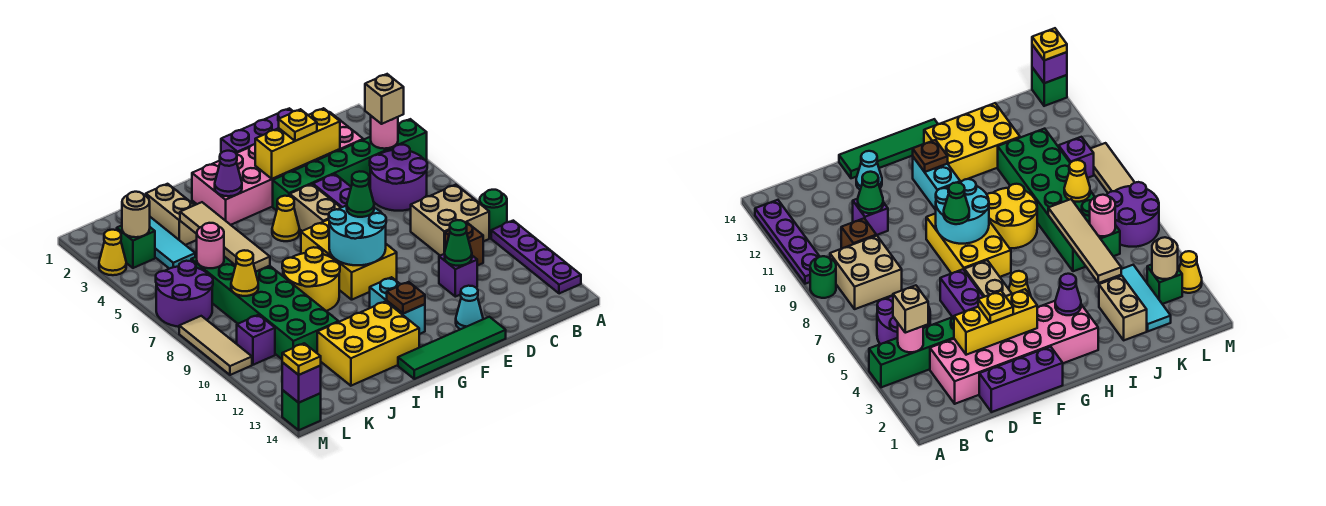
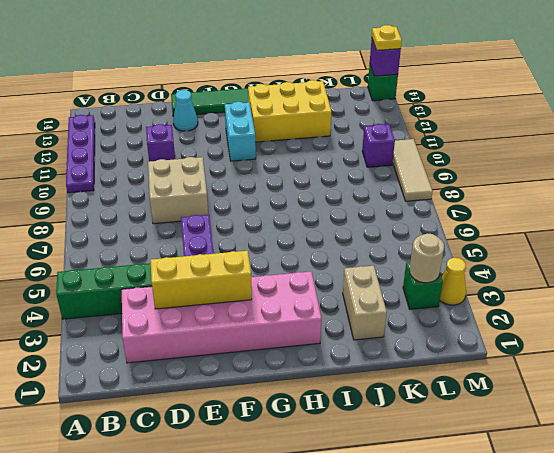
tan brick D8:E9 level 1 -> tan brick B8:C9 level 1
none -> green round brick A9 level 1
none -> purple round brick B5:C6 level 1
none -> brown brick C10 level 1
none -> purple brick D1:F1 level 1

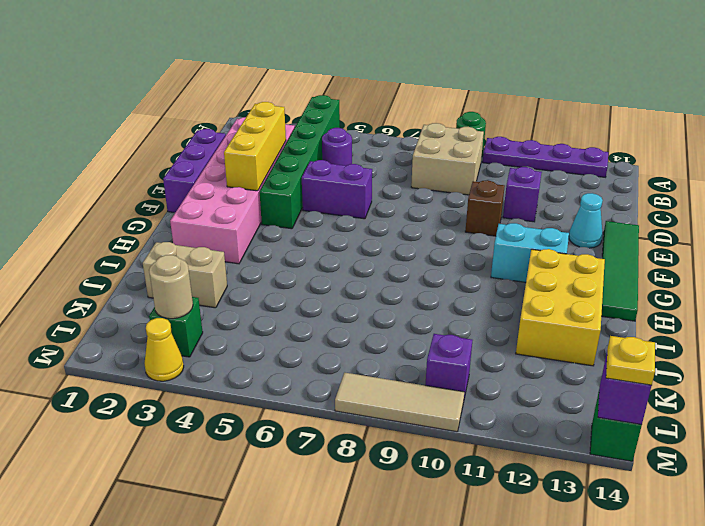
purple round brick C5 level 1 -> purple round brick B5:C6 level 1
brown brick E10 level 1 -> brown brick C10 level 1
none -> tan brick F5:F6 level 1
none -> yellow brick F7:G9 level 1
none -> yellow cone G5 level 1
none -> yellow round brick H8:I9 level 1

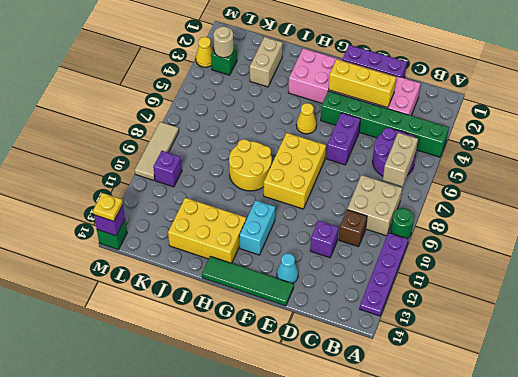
tan brick B6:B7 level 2 -> tan brick F5:F6 level 1
none -> green brick J6:K11 level 1
none -> cyan tile K2:K4 level 1
none -> purple round brick L6:M7 level 1
none -> pink round brick B4 level 2

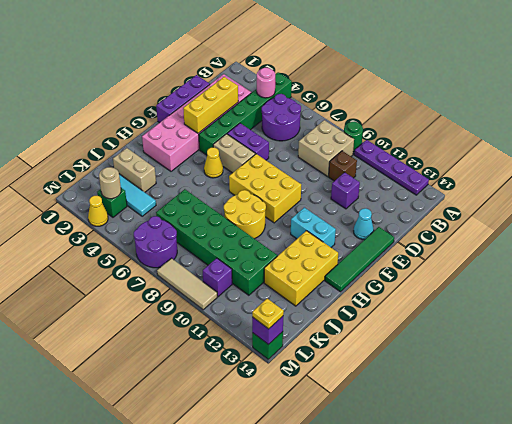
none -> green cone D11 level 2
none -> cyan round brick F8:G9 level 2
none -> brown plate G12 level 2
none -> purple cone H3 level 2

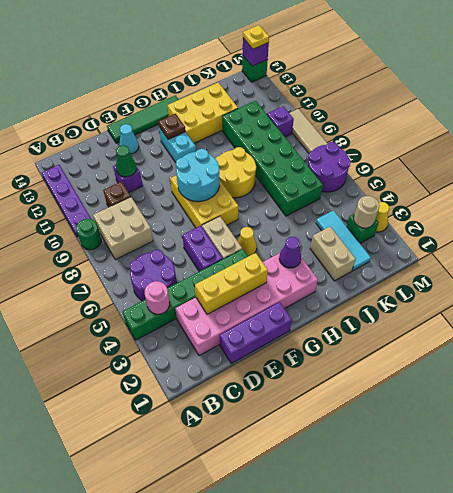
none -> tan tile J4:J7 level 2
none -> pink round brick K6 level 2
none -> yellow cone K8 level 2
none -> tan brick B4 level 3

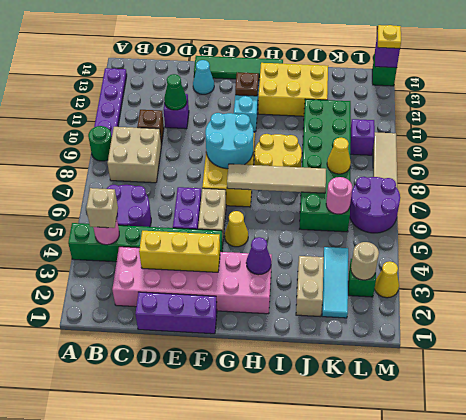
tan tile G7:J7 level 2 -> tan tile J4:J7 level 2
none -> yellow plate E3 level 3
none -> green cone F8 level 3

